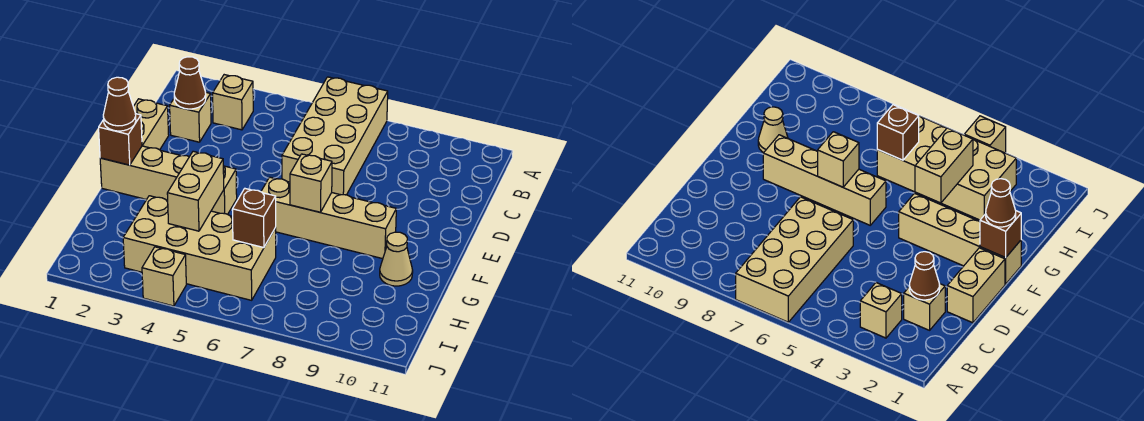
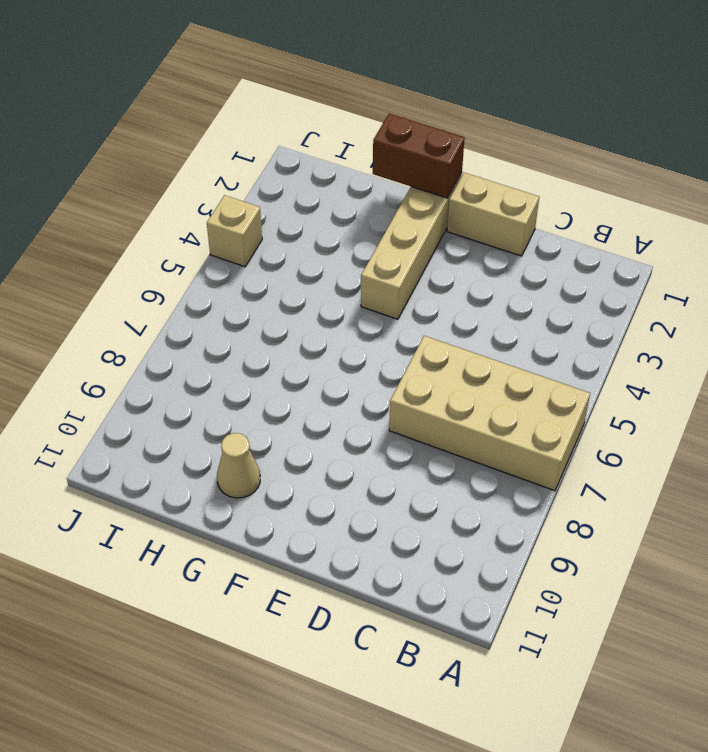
brown brick F1:G1 level 2 -> brown brick F1 level 2
none -> tan brick B3 level 1
none -> tan brick C2 level 1
none -> tan brick F6:F9 level 1

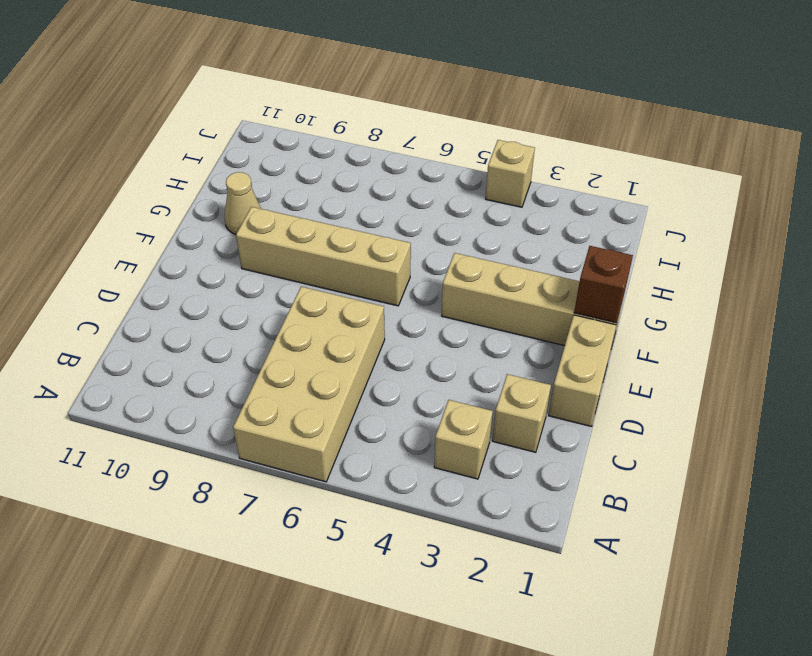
none -> tan brick H3:I6 level 1
none -> brown cone C2 level 2
none -> tan brick F7 level 2

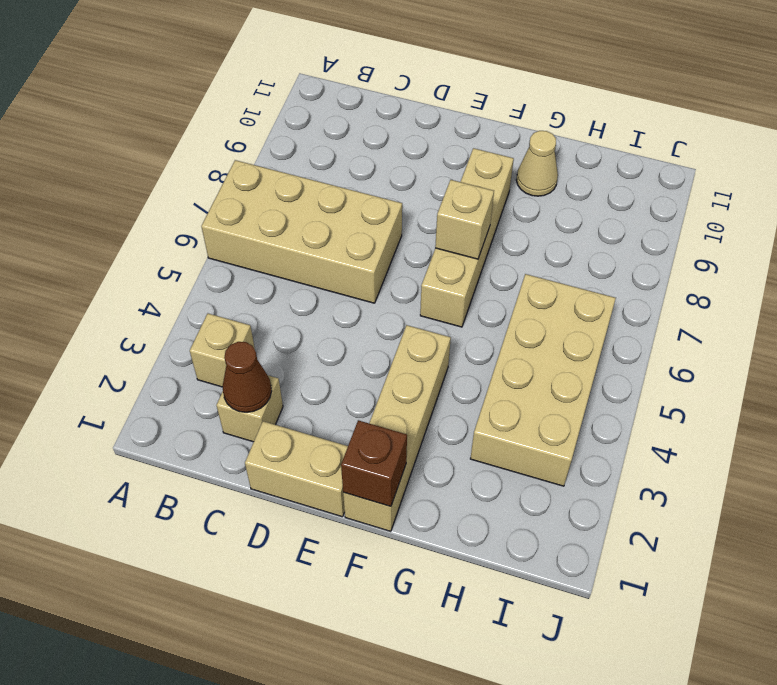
none -> tan brick J4 level 1
none -> tan brick G4:H4 level 2
none -> brown brick H6 level 2

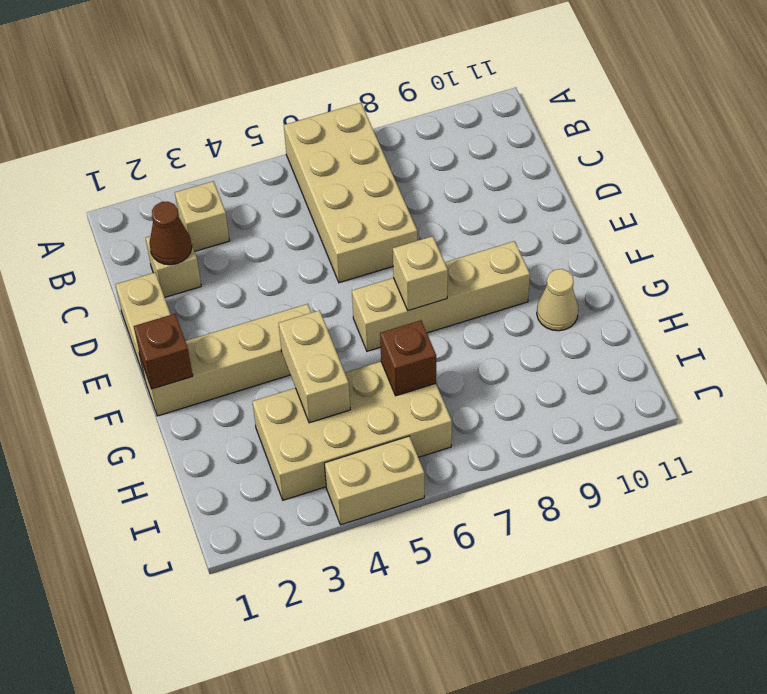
tan brick J4:J5 level 1 -> tan brick J4 level 1
none -> brown cone F1 level 3

